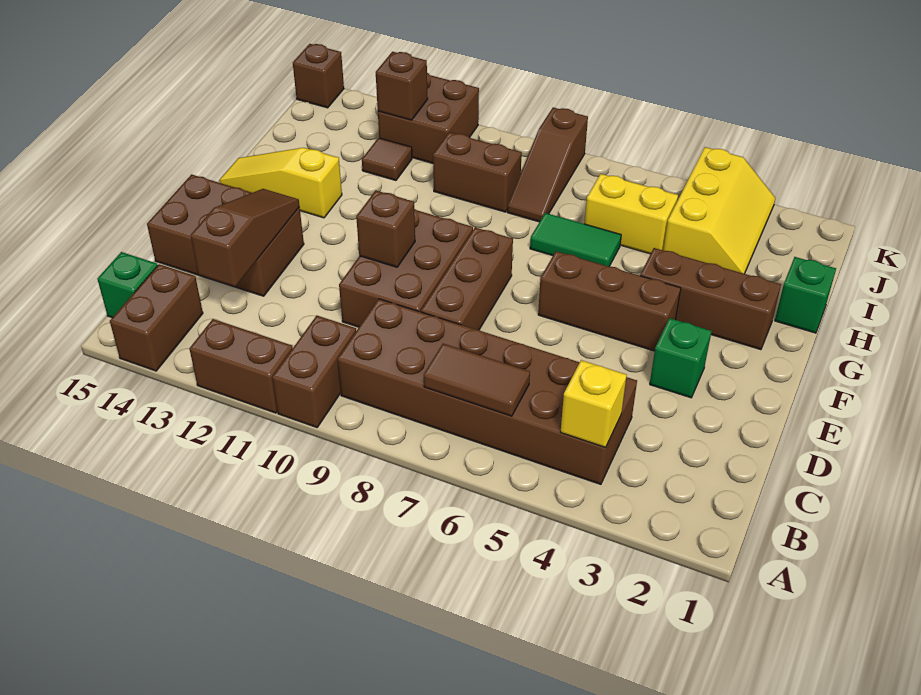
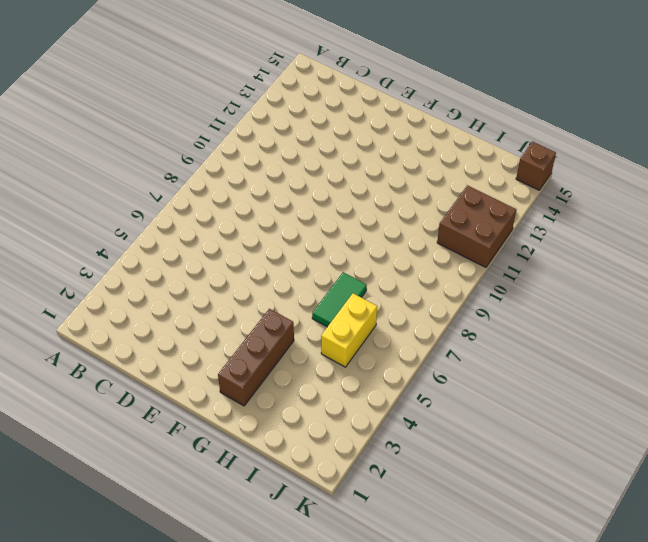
none -> brown brick A10:B10 level 1
none -> brown brick A11:A12 level 1
none -> brown brick A14:B14 level 1

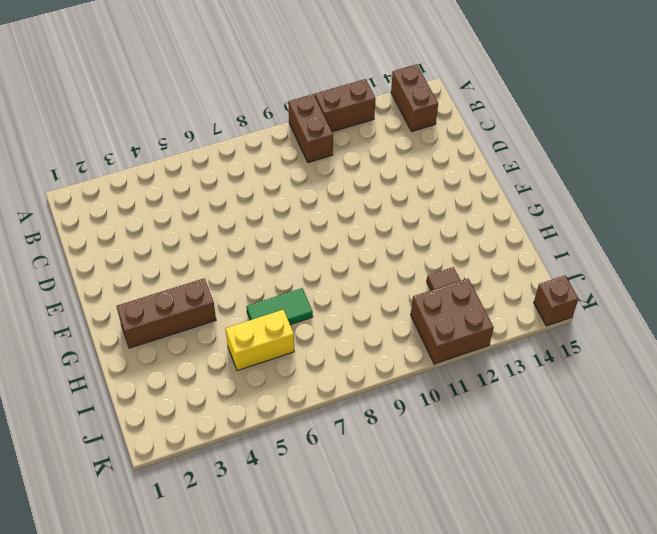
none -> brown brick B4:C9 level 1
none -> green brick B15 level 1
none -> brown brick D8:F8 level 1

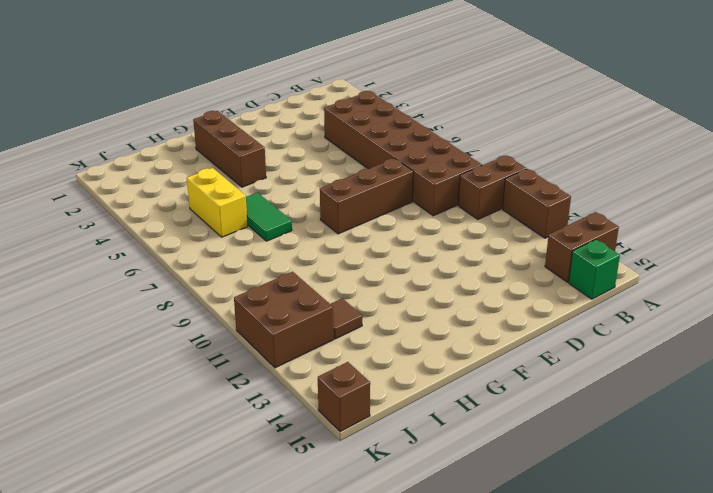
none -> brown brick D9:F10 level 1
none -> brown brick D13:E15 level 1
none -> green brick E3 level 1

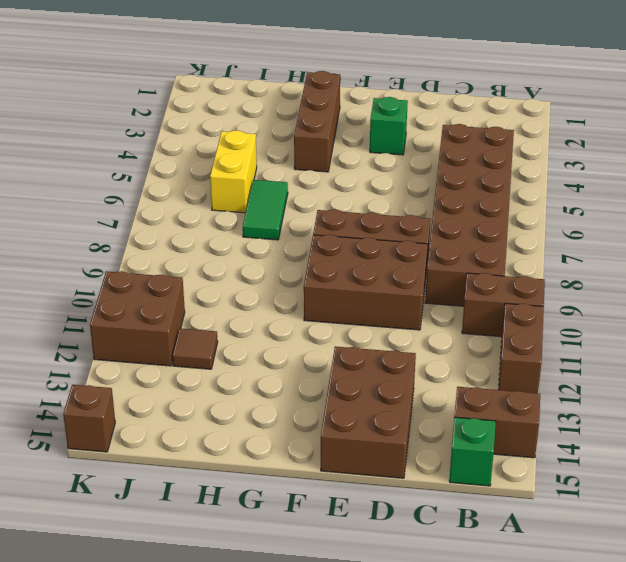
none -> brown brick F4:F6 level 1
none -> yellow slope G13:G15 level 1 top 13
none -> green brick H1 level 1

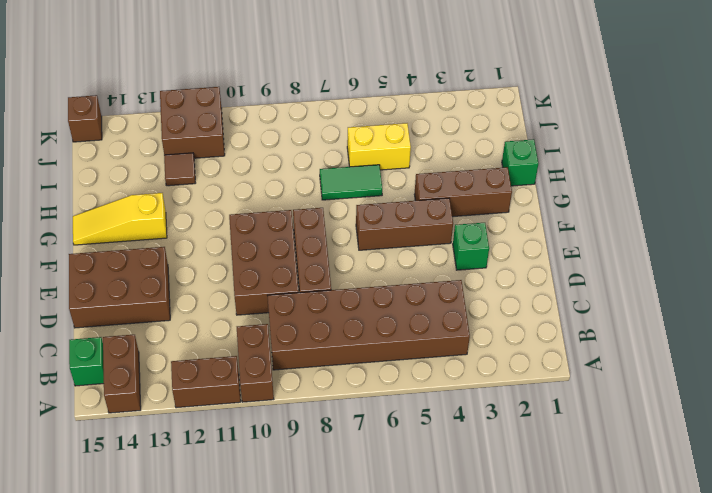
none -> yellow slope I3:K4 level 1 top 4
none -> brown slope I8:K8 level 1 top K
none -> brown brick I9:I10 level 1

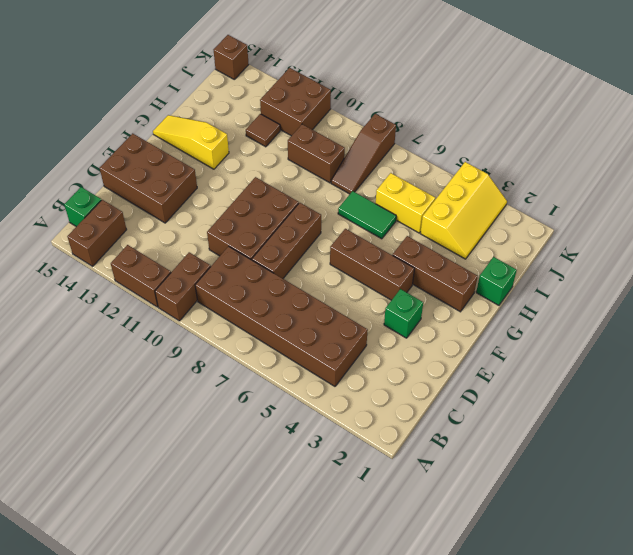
none -> yellow brick B4 level 2
none -> brown tile B6:B7 level 2
none -> brown slope C13:E13 level 2 top C

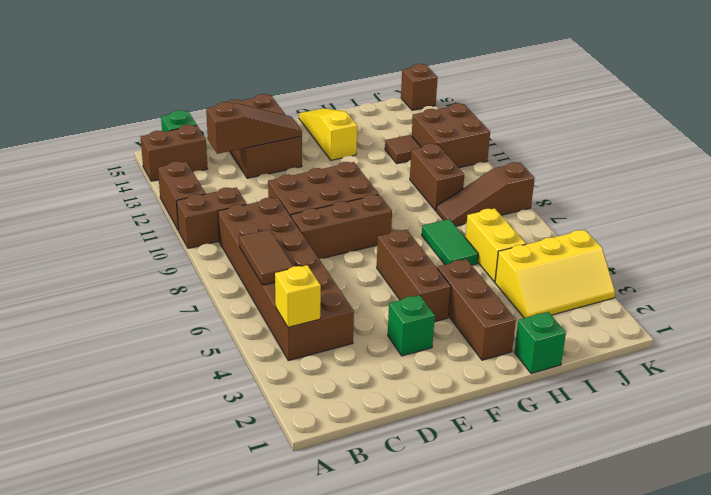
none -> brown brick E10 level 2
none -> brown brick J12 level 2

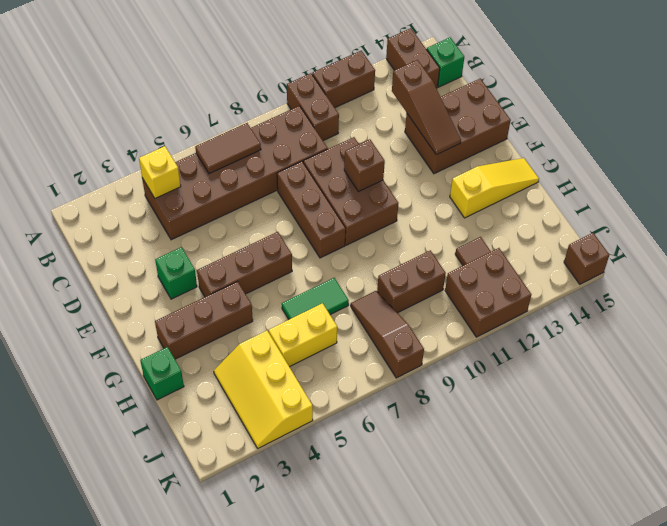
none -> brown brick J12 level 2

